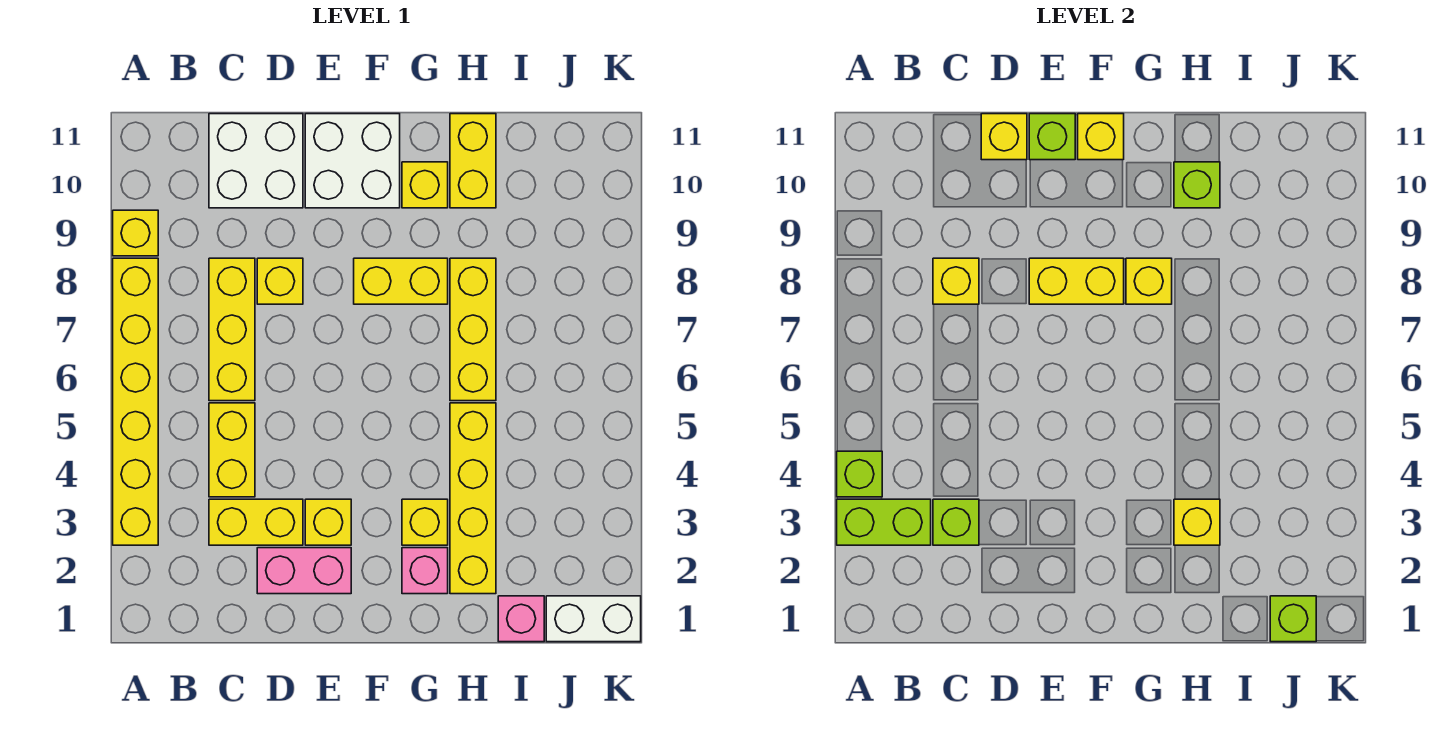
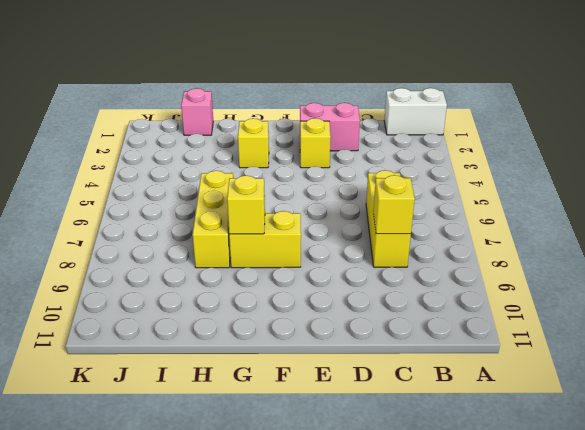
white brick A1:B1 level 1 -> white brick J1:K1 level 1
none -> yellow brick A3:A8 level 1
none -> yellow brick A9 level 1
none -> yellow brick C3:D3 level 1
none -> yellow brick C4:C5 level 1

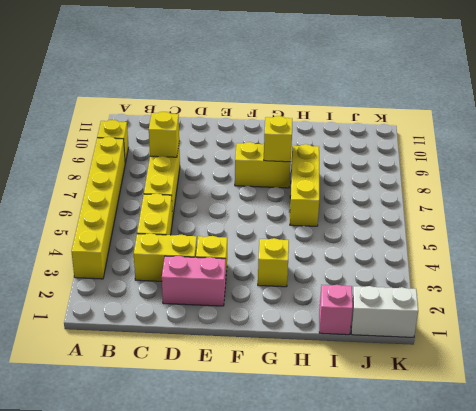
none -> white brick C10:D11 level 1
none -> yellow brick D8 level 1
none -> white brick E10:F11 level 1
none -> pink brick G2 level 1

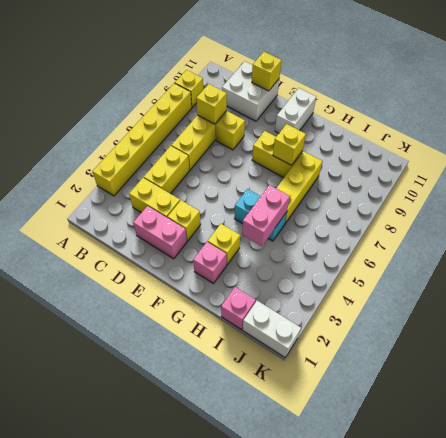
white brick F10:F11 level 1 -> white brick E10:F11 level 1
cyan brick G5:H5 level 1 -> yellow brick H2:H5 level 1
pink brick H4:H5 level 2 -> none
none -> yellow brick G10 level 1
none -> yellow brick H10:H11 level 1
none -> lime brick A3:B3 level 2
none -> lime brick A4 level 2

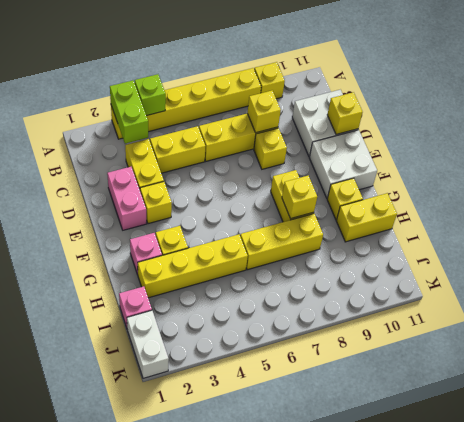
none -> lime brick C3 level 2
none -> yellow brick E8:F8 level 2
none -> lime brick E11 level 2
none -> yellow brick F11 level 2

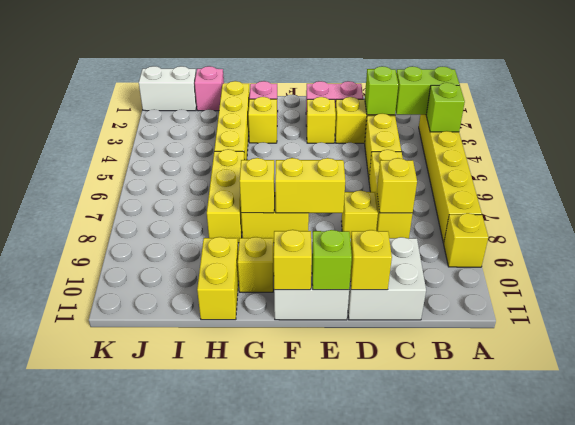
none -> yellow brick H3 level 2
none -> lime brick H10 level 2
none -> lime brick J1 level 2

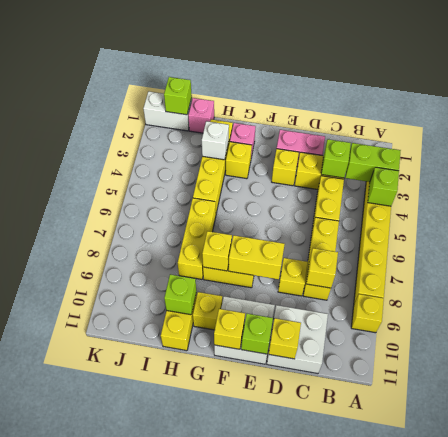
white brick H3 level 2 -> yellow brick H3 level 2

